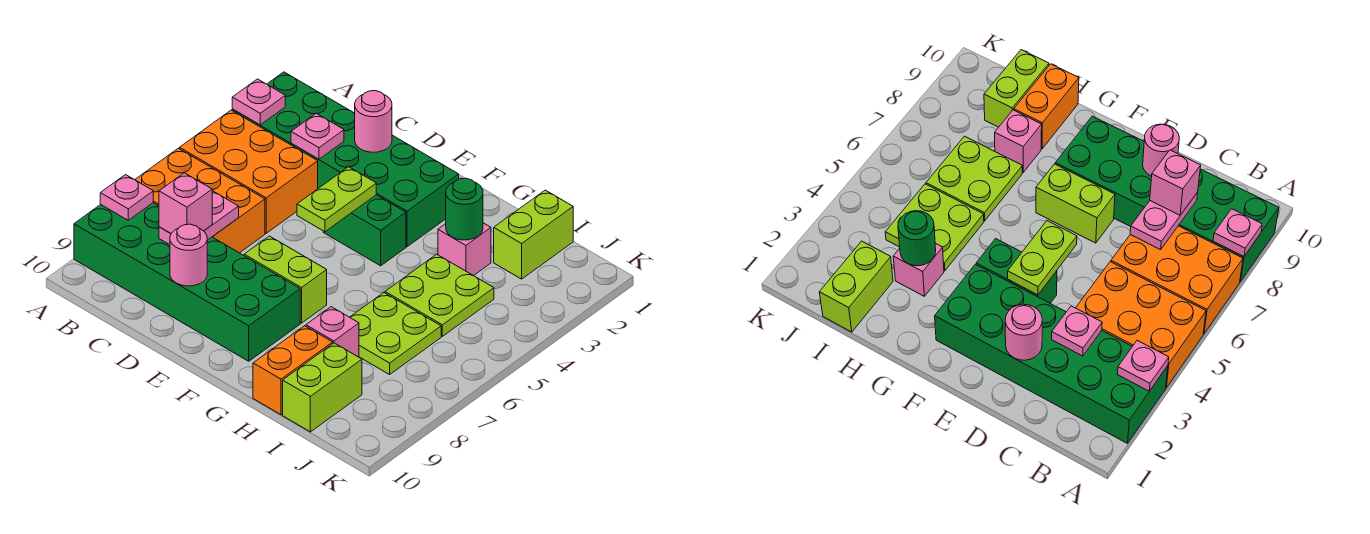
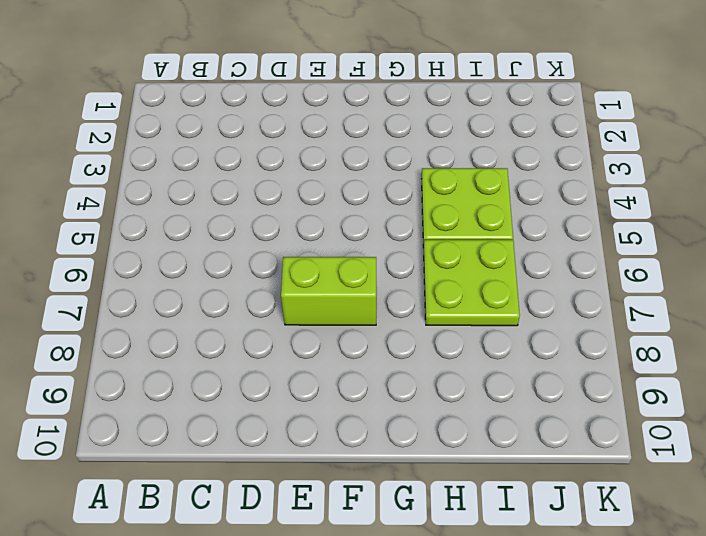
none -> green brick A2:F3 level 1
none -> orange brick A4:C5 level 1
none -> orange brick A6:C7 level 1

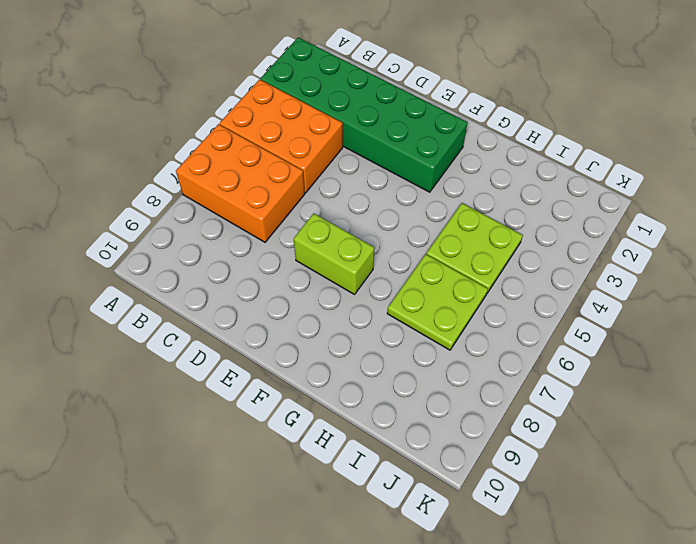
none -> green brick A8:F9 level 1
none -> green brick E4:F4 level 1
none -> pink brick H3 level 1

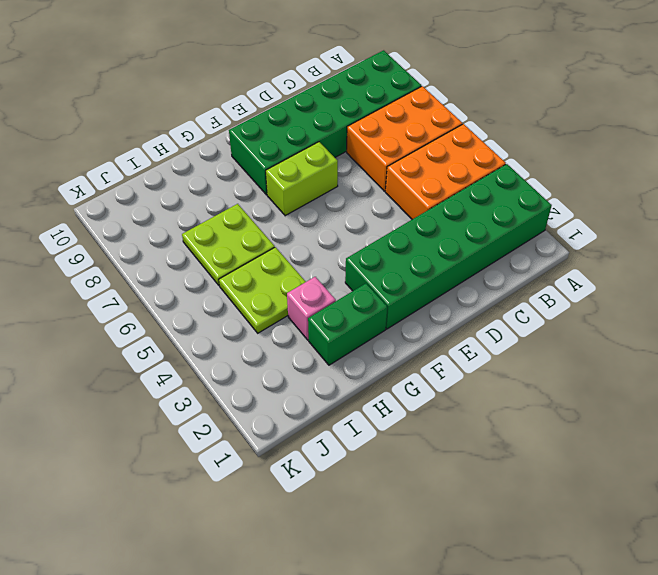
green brick G2:H2 level 1 -> green brick E4:F4 level 1
none -> pink brick H8 level 1
none -> orange brick H9:H10 level 1
none -> lime brick I1:I2 level 1

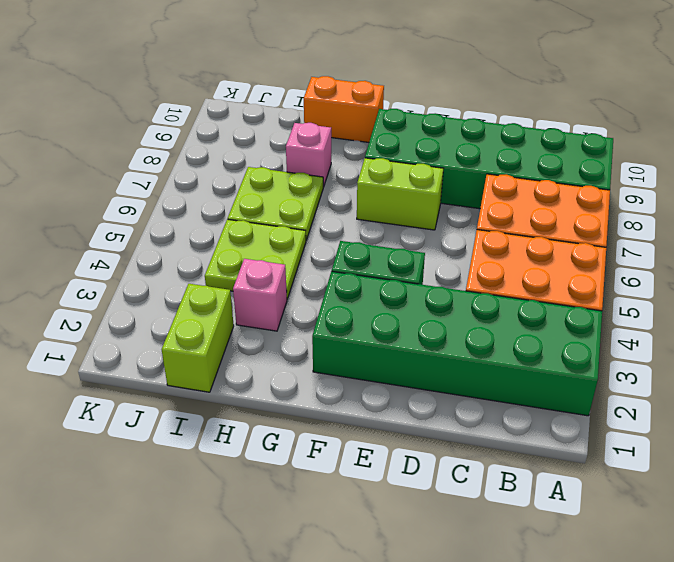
orange brick G10:H10 level 1 -> orange brick H9:H10 level 1
none -> lime brick I9:I10 level 1
none -> pink plate A3 level 2
none -> pink plate A8 level 2

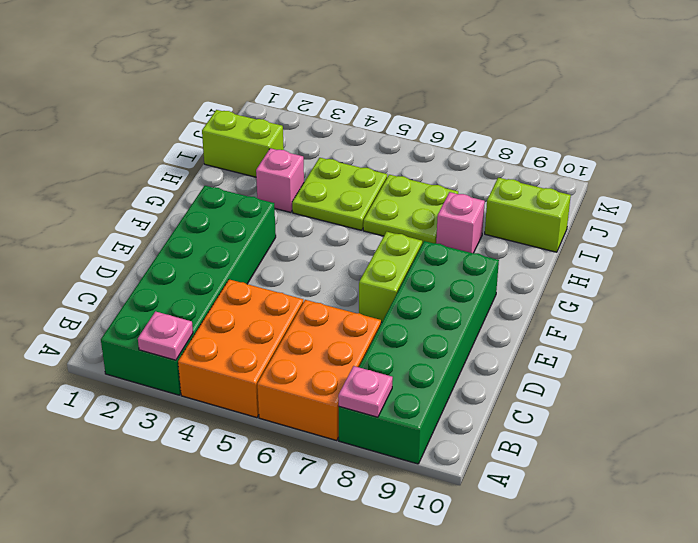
none -> green brick E4:F4 level 1
none -> orange brick H9:H10 level 1
none -> pink plate C3 level 2

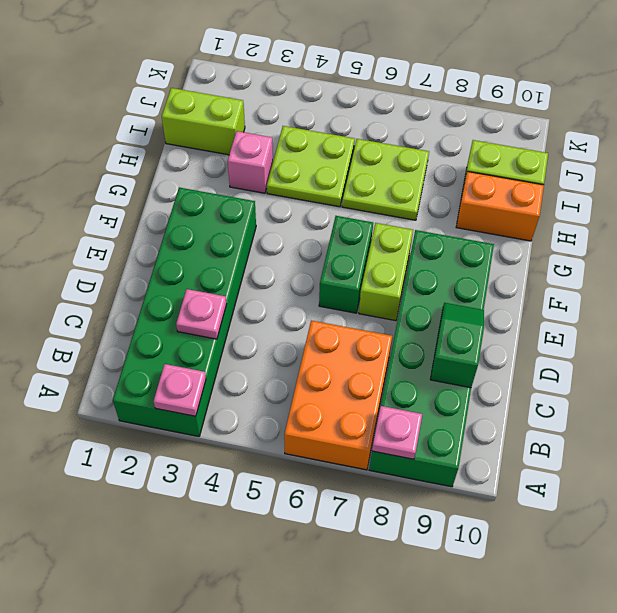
green slope C9:D9 level 2 top C -> pink round brick D9 level 2
green brick E6:F6 level 1 -> green brick E4:F4 level 1
none -> orange brick A4:C5 level 1
none -> pink brick H8 level 1
none -> pink plate C7:C8 level 2

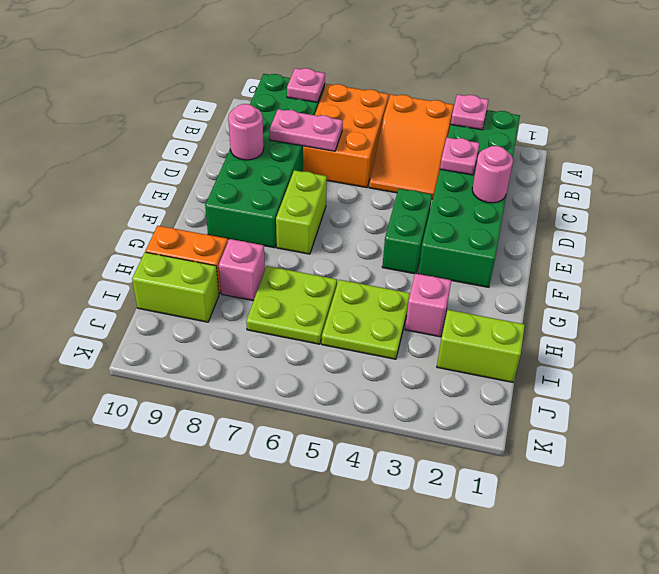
orange slope A4:C5 level 1 top A -> orange brick A4:C5 level 1
none -> lime plate E4:E5 level 2
none -> green round brick H3 level 2
none -> pink brick C8 level 3

